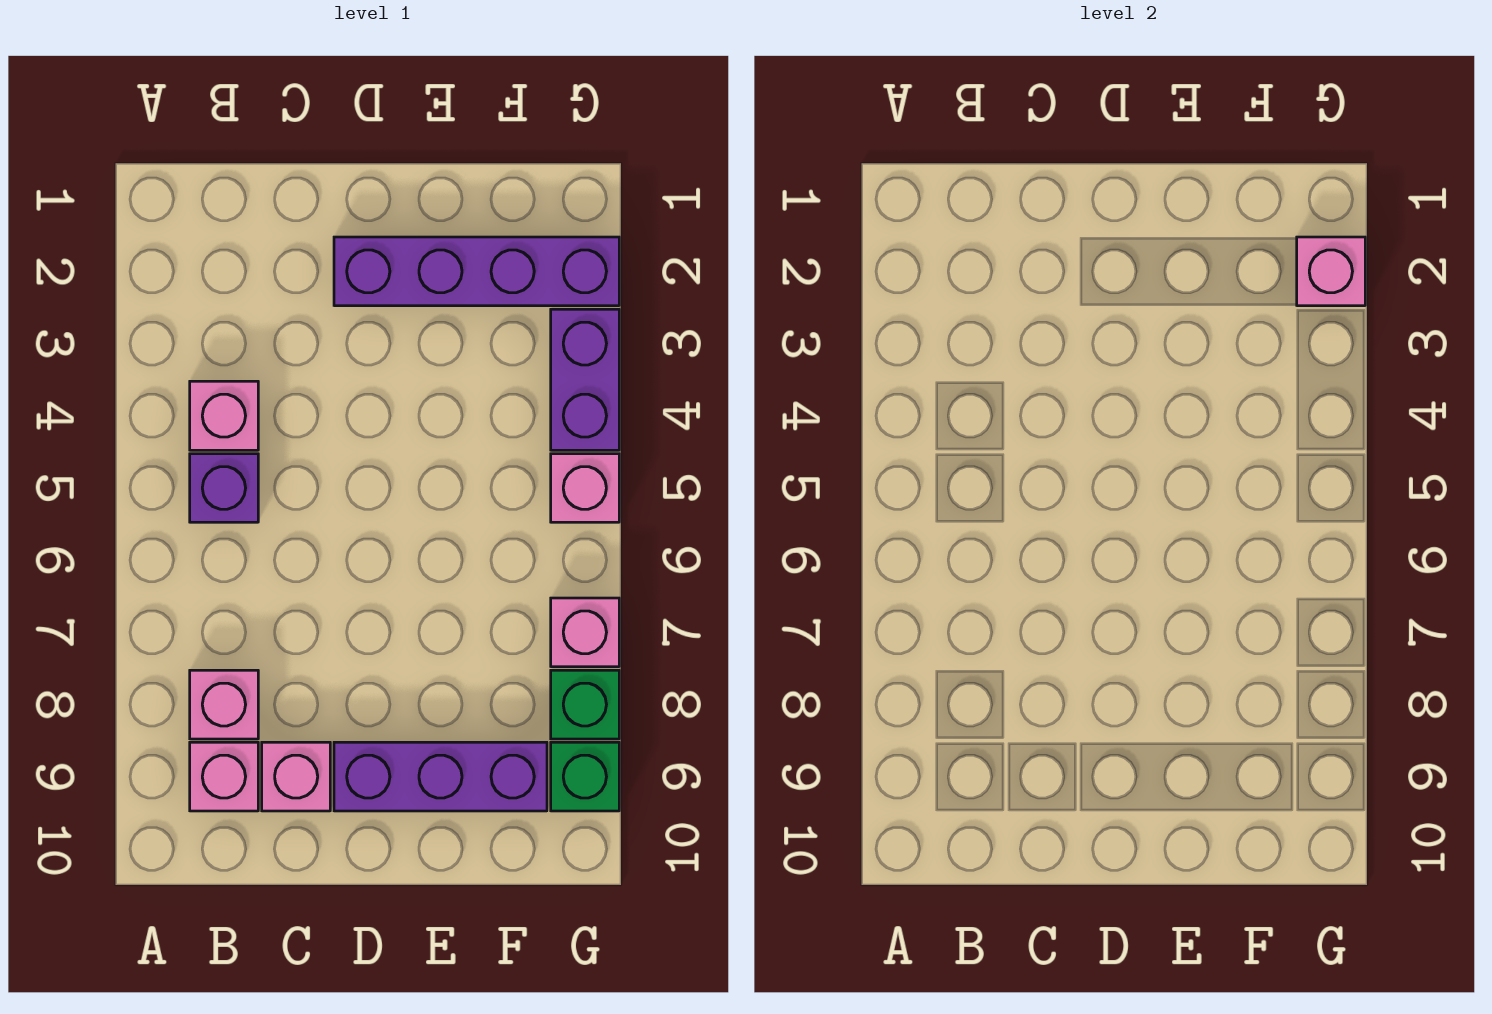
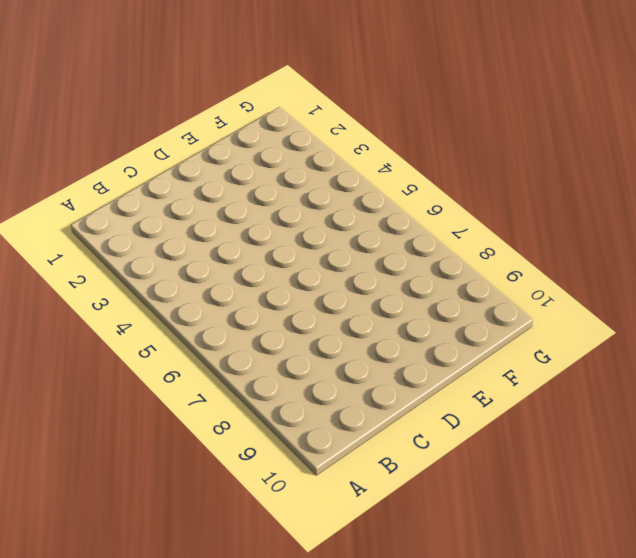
none -> pink brick B4 level 1
none -> purple brick B5 level 1
none -> pink brick B8 level 1

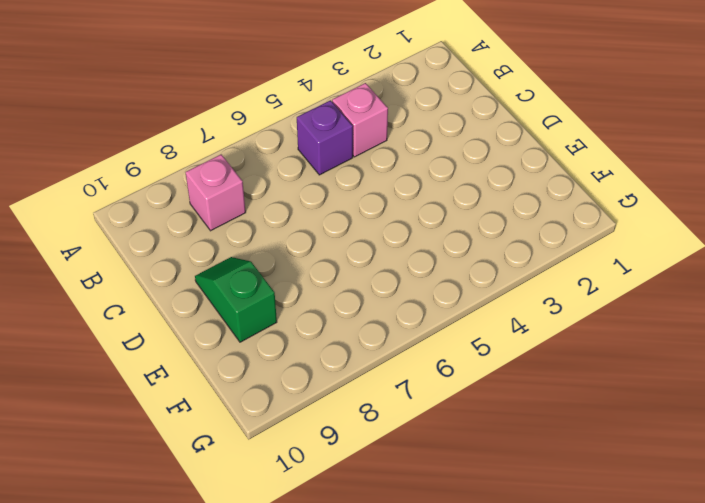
green slope D9:E9 level 1 top E -> purple brick D9:F9 level 1
none -> pink brick B9 level 1
none -> pink brick C9 level 1
none -> purple brick D2:G2 level 1

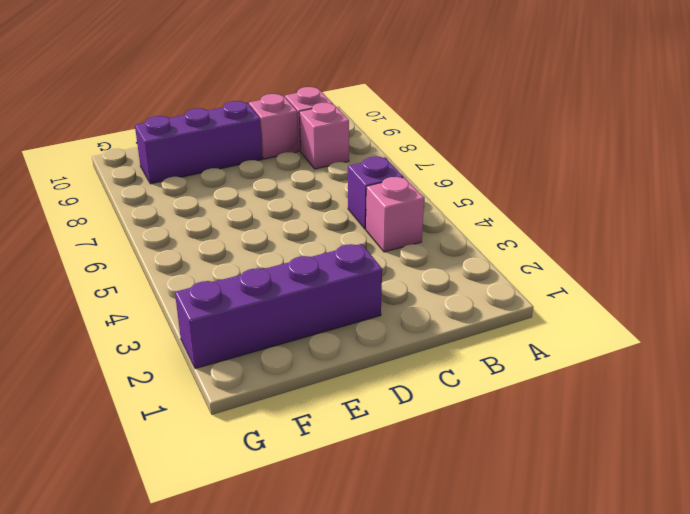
none -> purple brick G3:G4 level 1
none -> pink brick G5 level 1
none -> pink brick G7 level 1

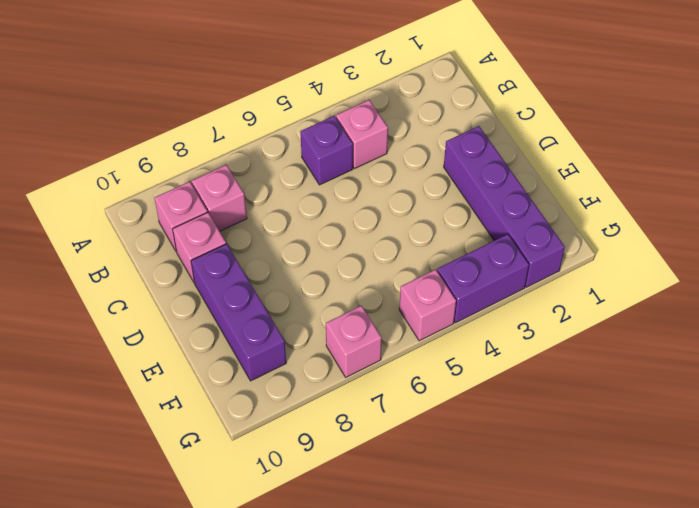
none -> green brick G8 level 1
none -> green brick G9 level 1
none -> pink brick G2 level 2

